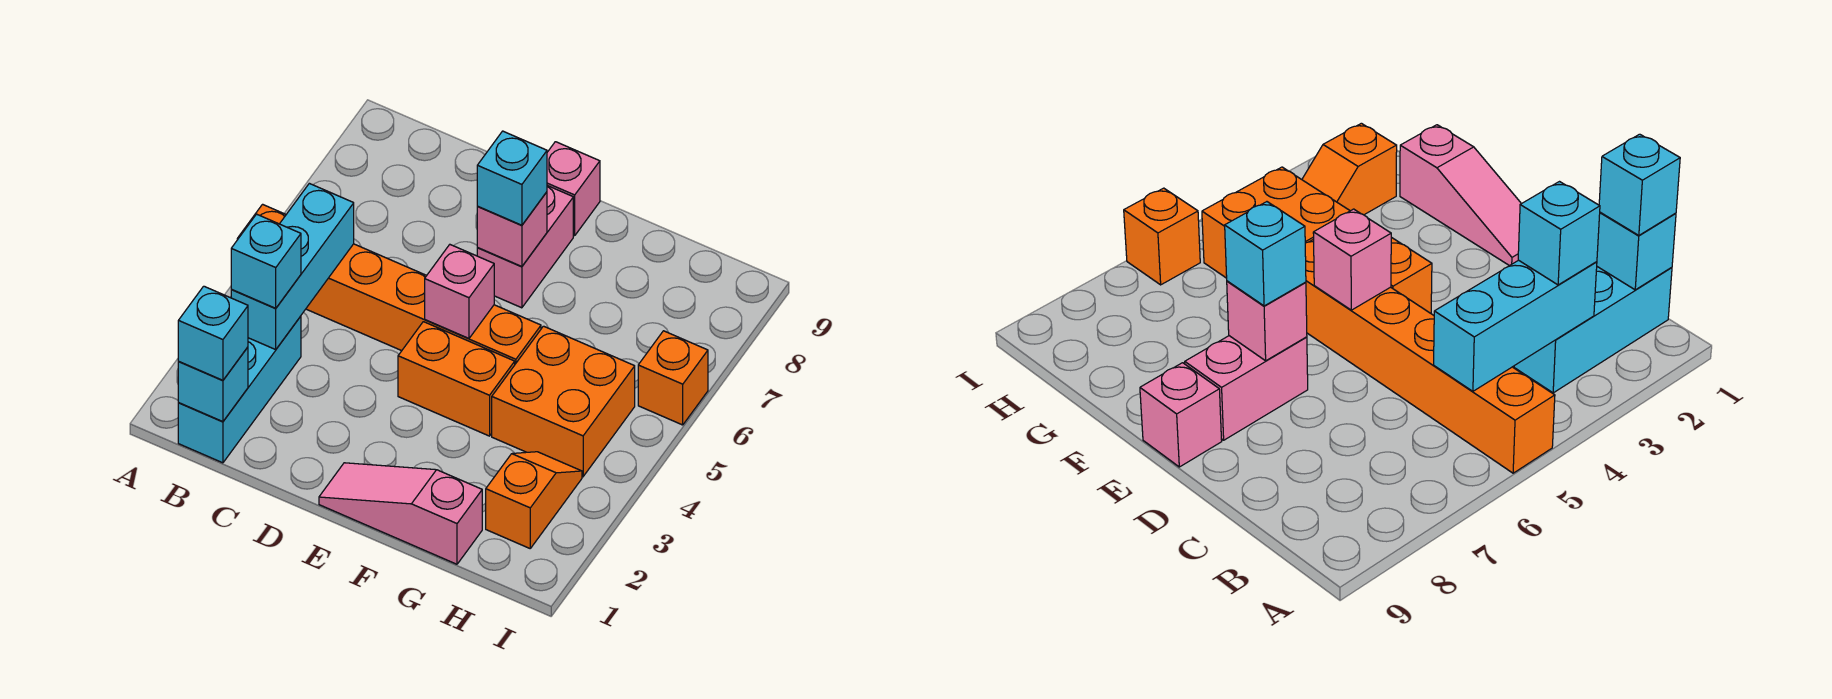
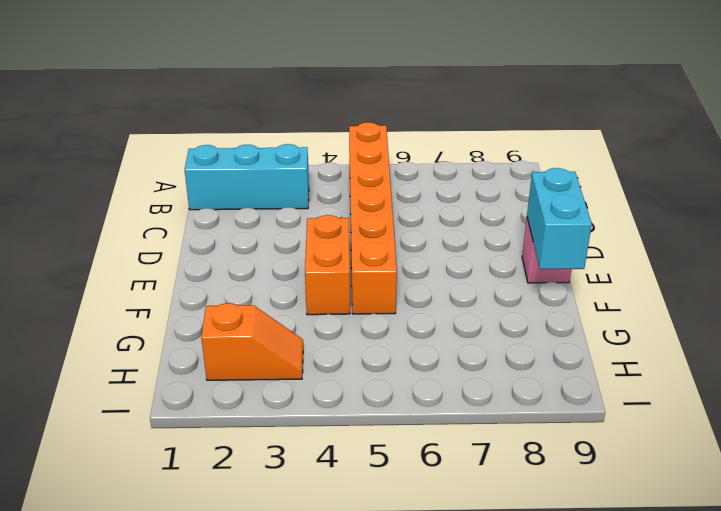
cyan brick E9:F9 level 2 -> none
none -> pink slope E1:G1 level 1 top G
none -> pink brick E7:E8 level 1
none -> orange brick G4:H5 level 1

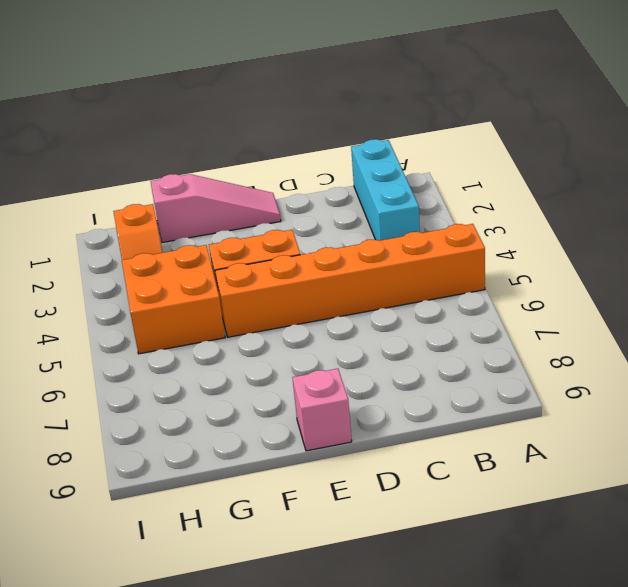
none -> pink brick E7:E8 level 1
none -> orange brick I6 level 1
none -> cyan brick B1 level 2

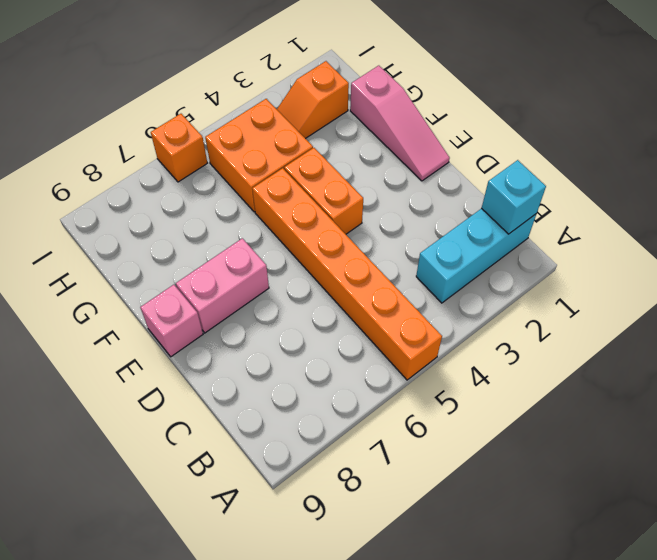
none -> cyan brick B3:B5 level 2
none -> pink brick E5 level 2
none -> pink brick E7 level 2

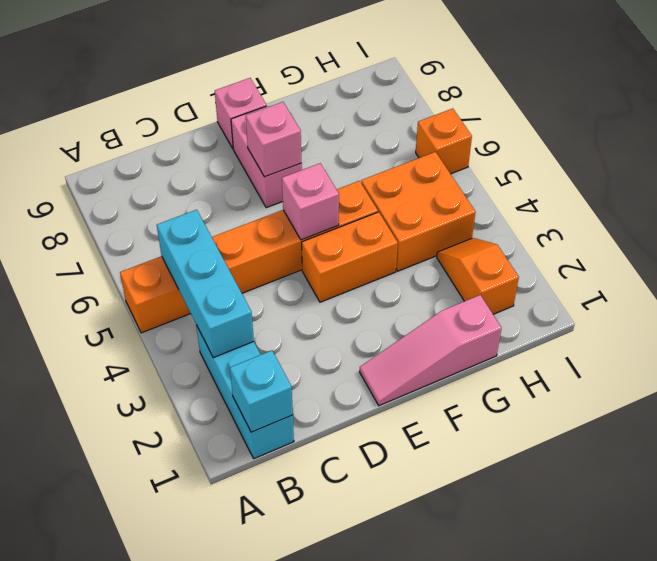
none -> cyan brick B1 level 3
none -> cyan brick B3 level 3
none -> cyan brick E7 level 3

